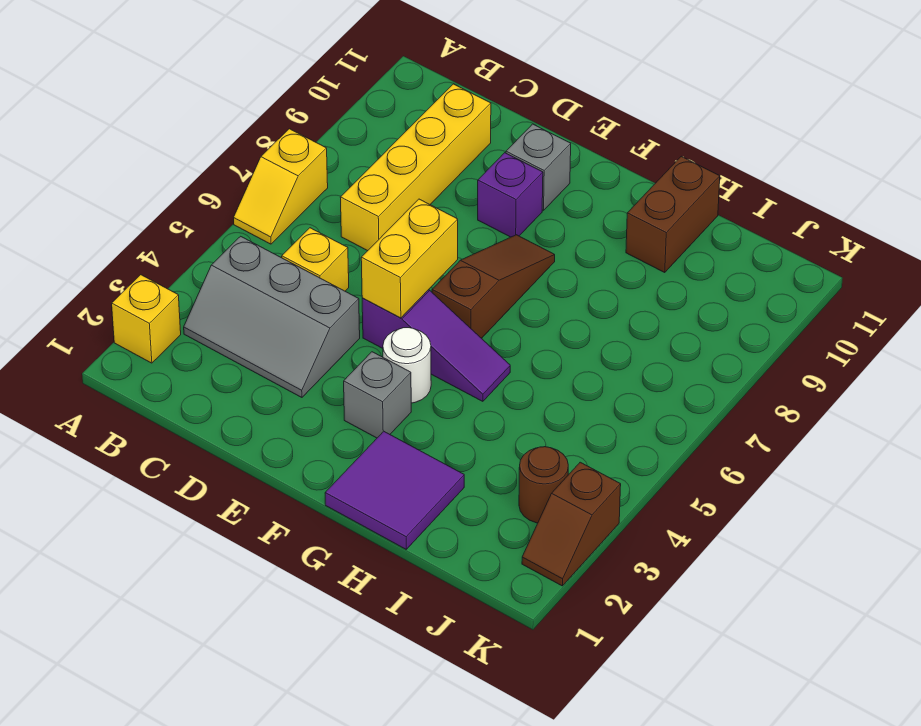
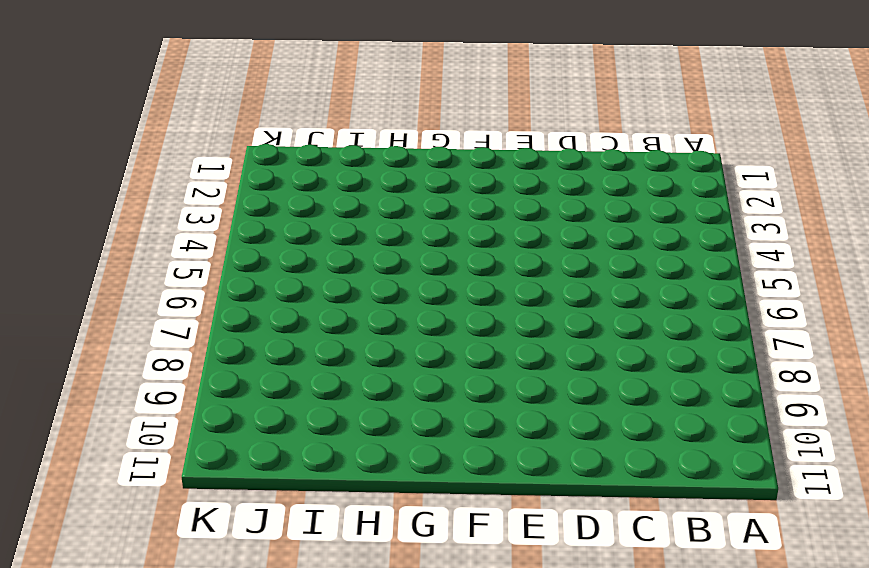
none -> yellow brick A2 level 1
none -> yellow slope A6:A7 level 1 top 7
none -> grey slope B3:D4 level 1 top 4

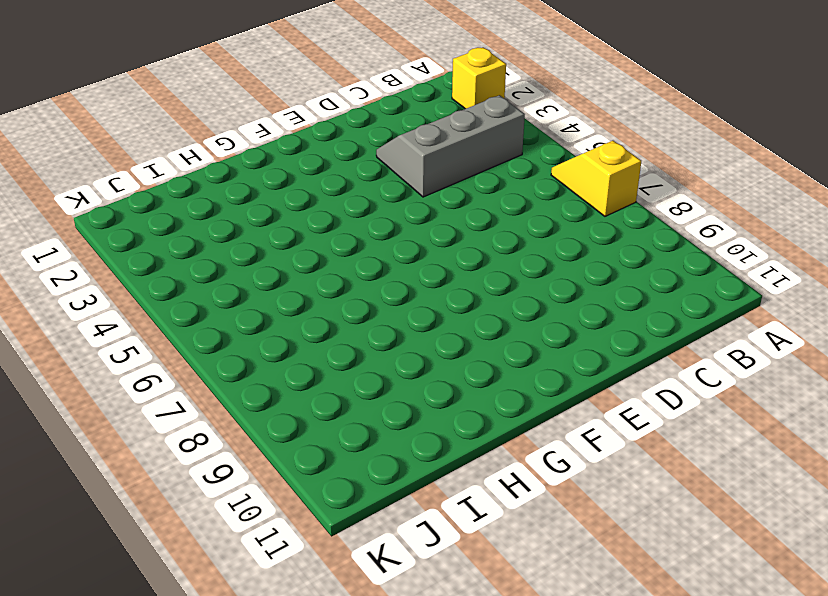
none -> yellow brick C5 level 1
none -> yellow brick C7:C10 level 1
none -> purple slope E5:G5 level 1 top E

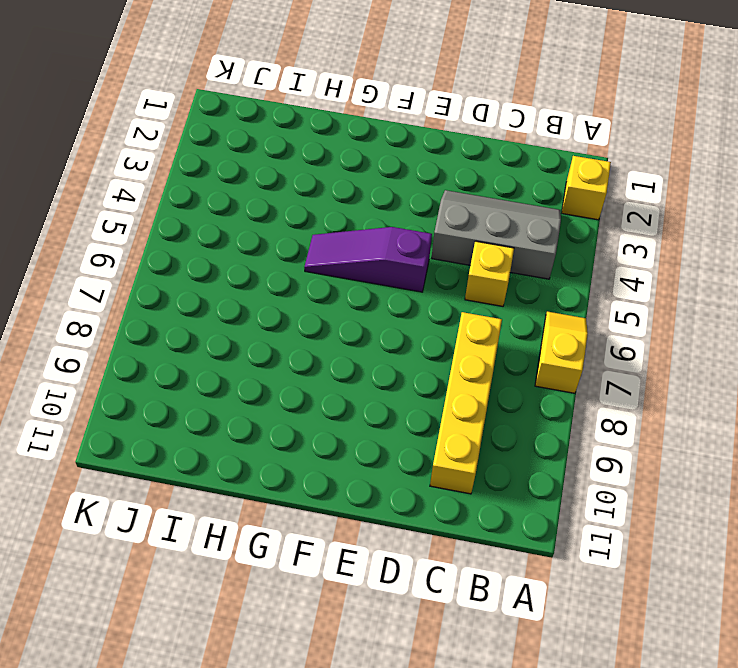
none -> purple brick E9 level 1
none -> grey brick E10 level 1
none -> grey brick F3 level 1

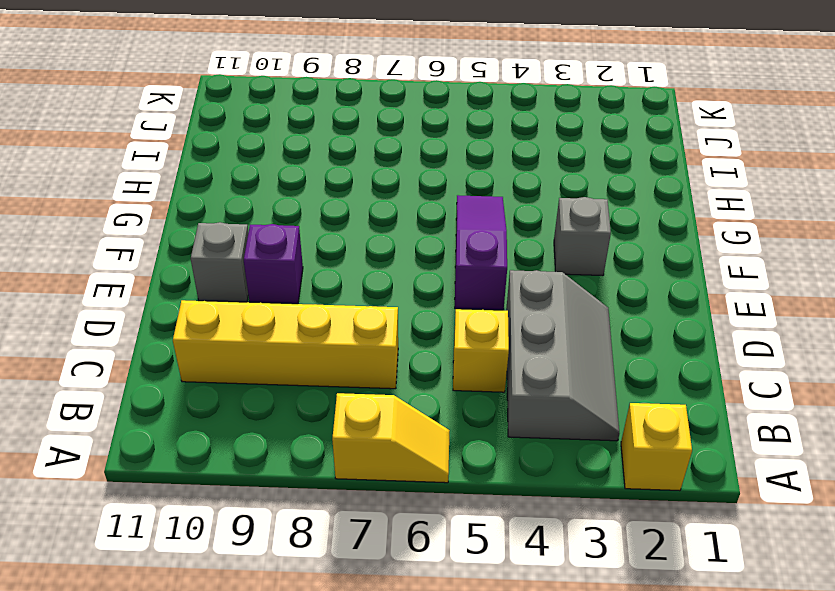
none -> white round brick F4 level 1
none -> brown slope F6:F8 level 1 top 6
none -> purple tile G1:H2 level 1

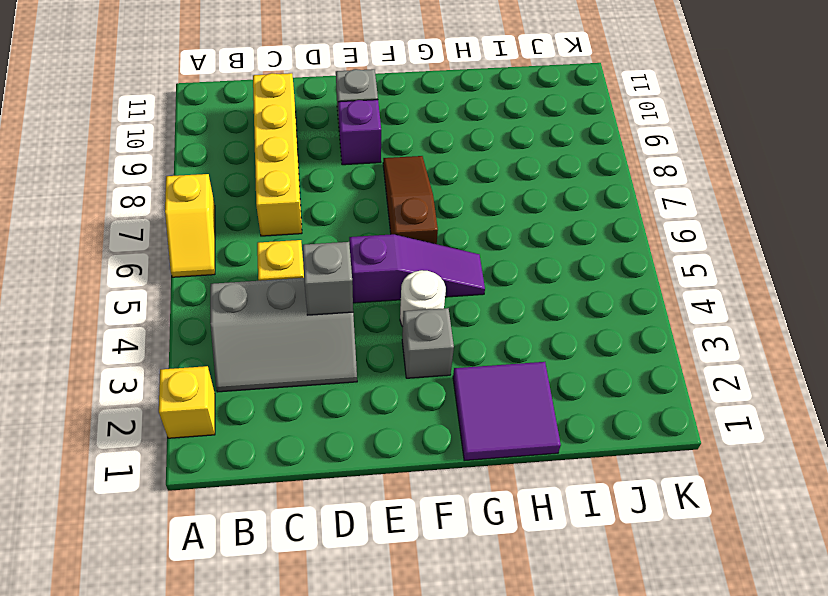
grey brick D4 level 2 -> none
none -> brown brick H10:H11 level 1
none -> brown round brick J3 level 1
none -> brown slope K2:K3 level 1 top 3

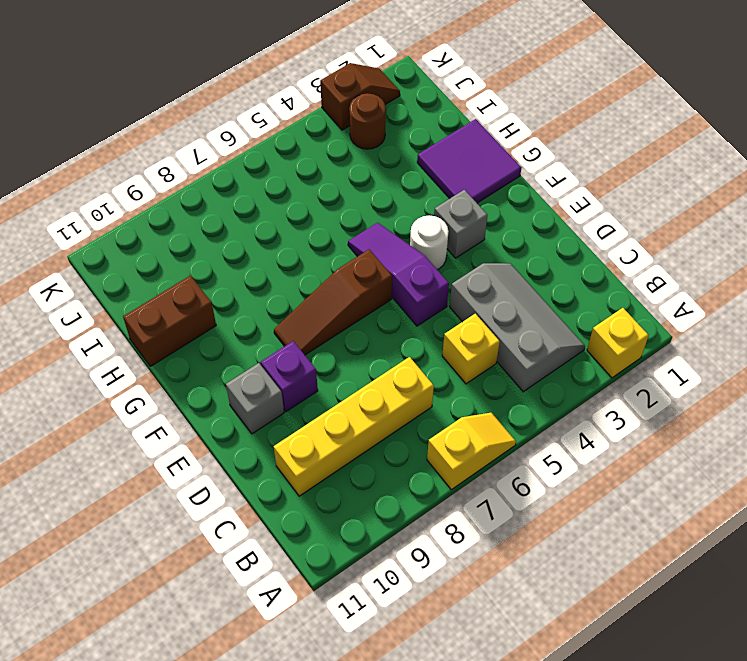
none -> yellow brick E5:E6 level 2

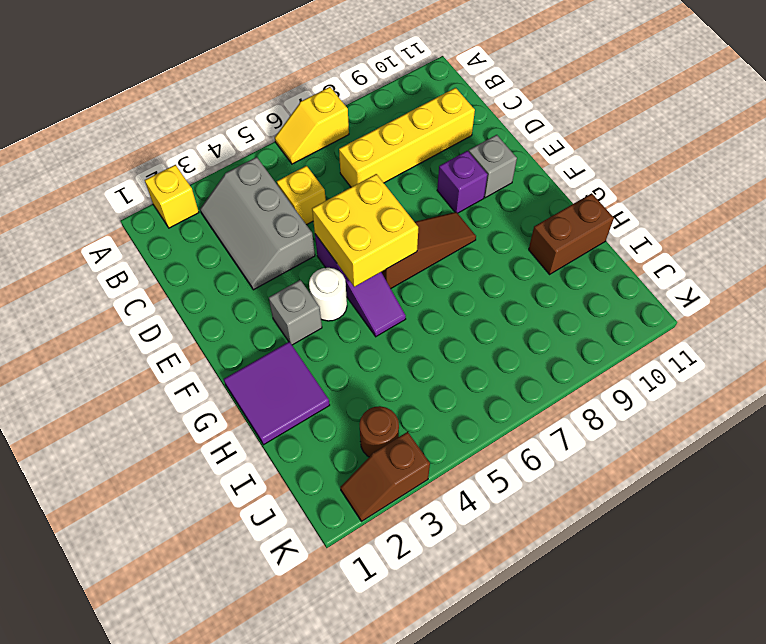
yellow brick E5:F6 level 2 -> yellow brick E5:E6 level 2

